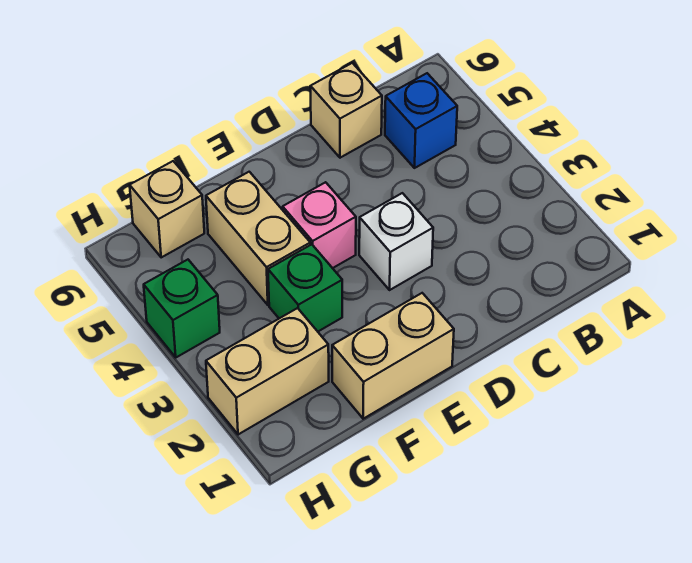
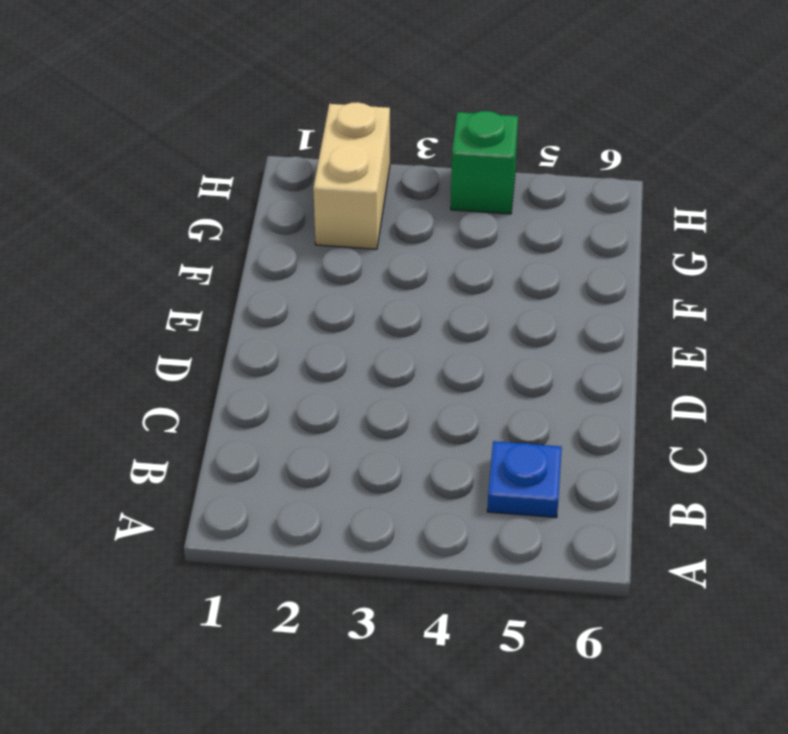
blue plate B5 level 1 -> blue brick B5 level 1
none -> tan brick C6 level 1
none -> white brick D3 level 1

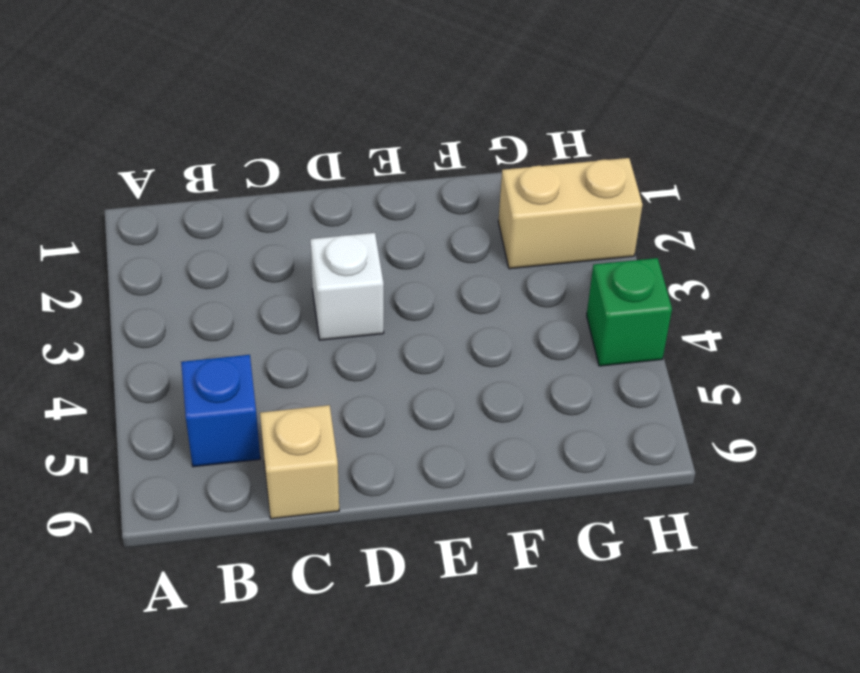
none -> tan brick E1:F1 level 1
none -> pink brick E4 level 1

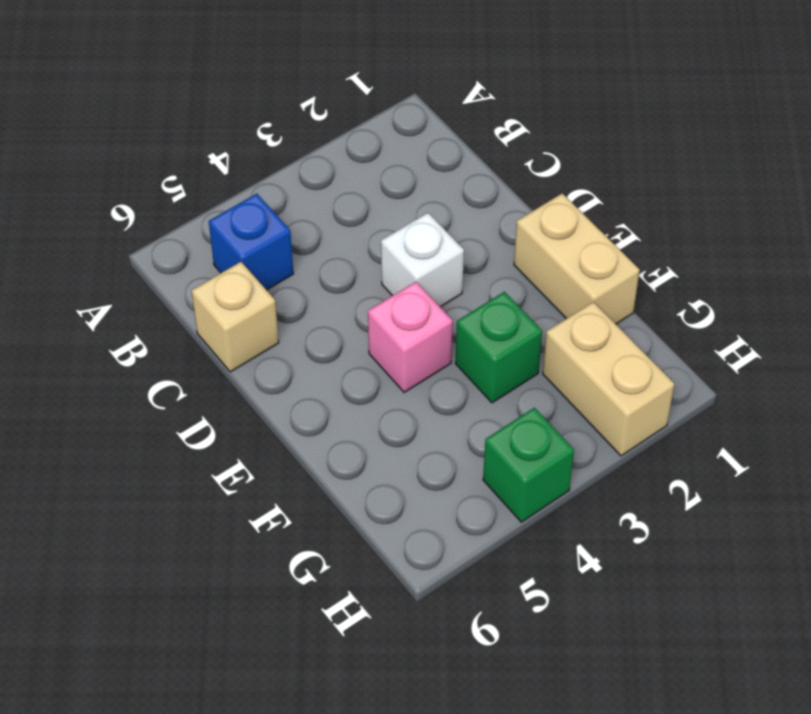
none -> tan brick F4:F5 level 1
none -> tan brick G6 level 1

